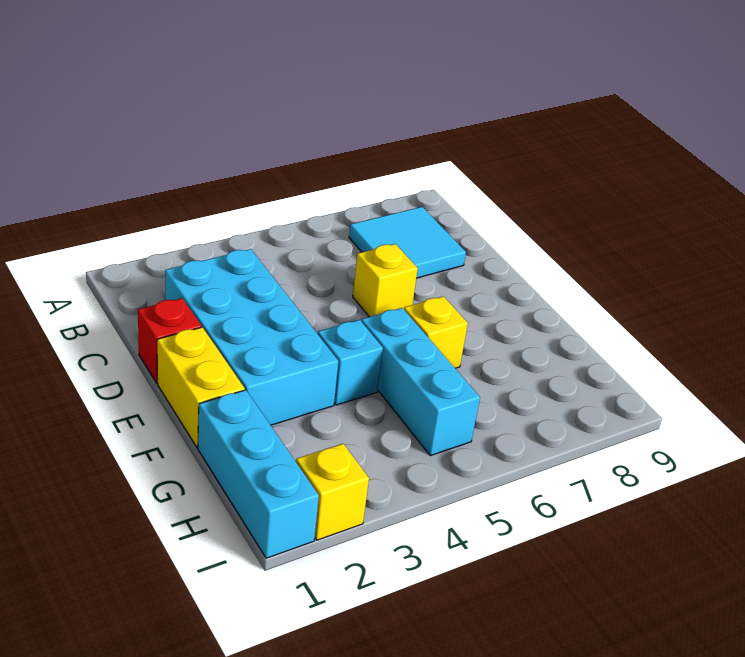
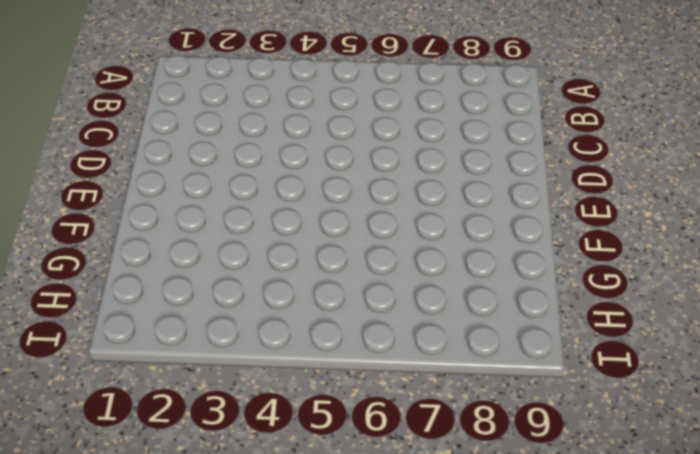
none -> cyan tile B7:C8 level 1
none -> cyan brick C2:F3 level 1

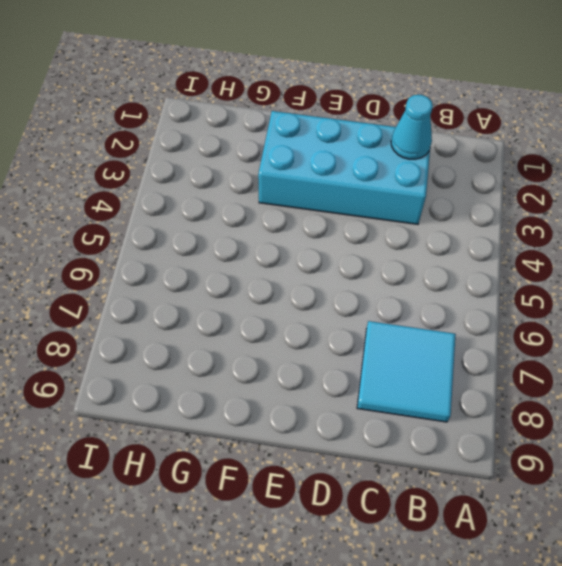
cyan cone C2 level 2 -> none
none -> red brick D1 level 1
none -> yellow brick D6 level 1

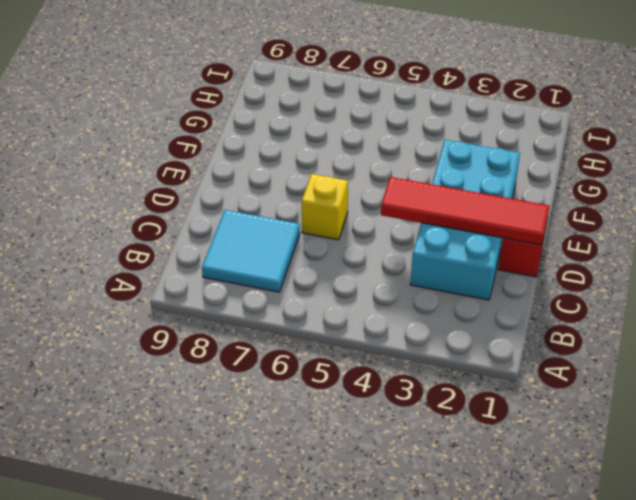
red tile D1:D4 level 2 -> none
none -> yellow brick E1:F1 level 1
none -> cyan brick F4 level 1

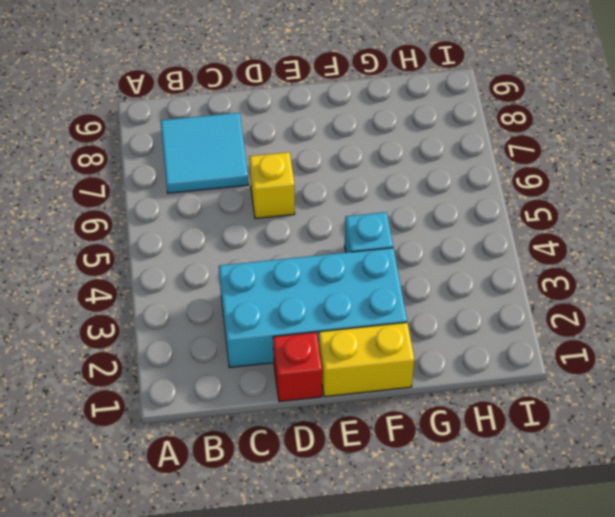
none -> cyan brick F5:H5 level 1
none -> yellow brick F6 level 1

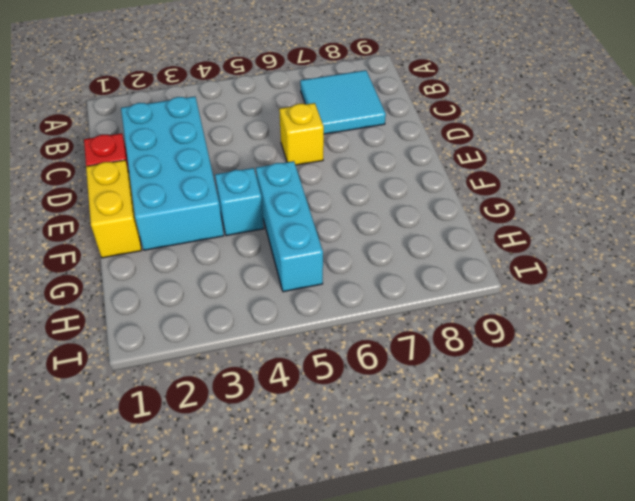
none -> yellow brick F6 level 1
none -> cyan brick G1:I1 level 1

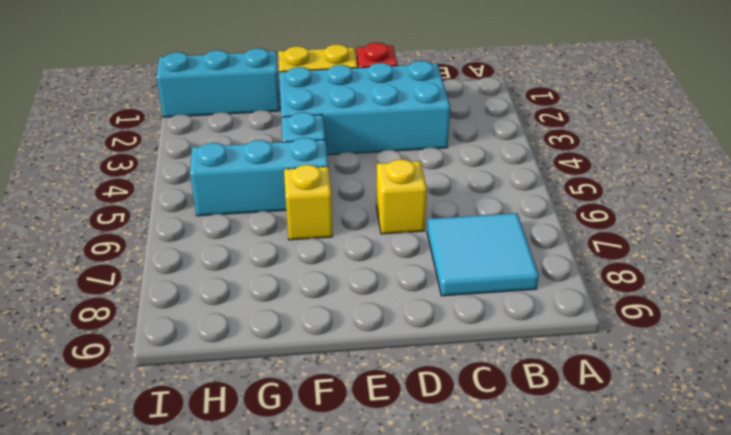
none -> yellow brick I2 level 1

